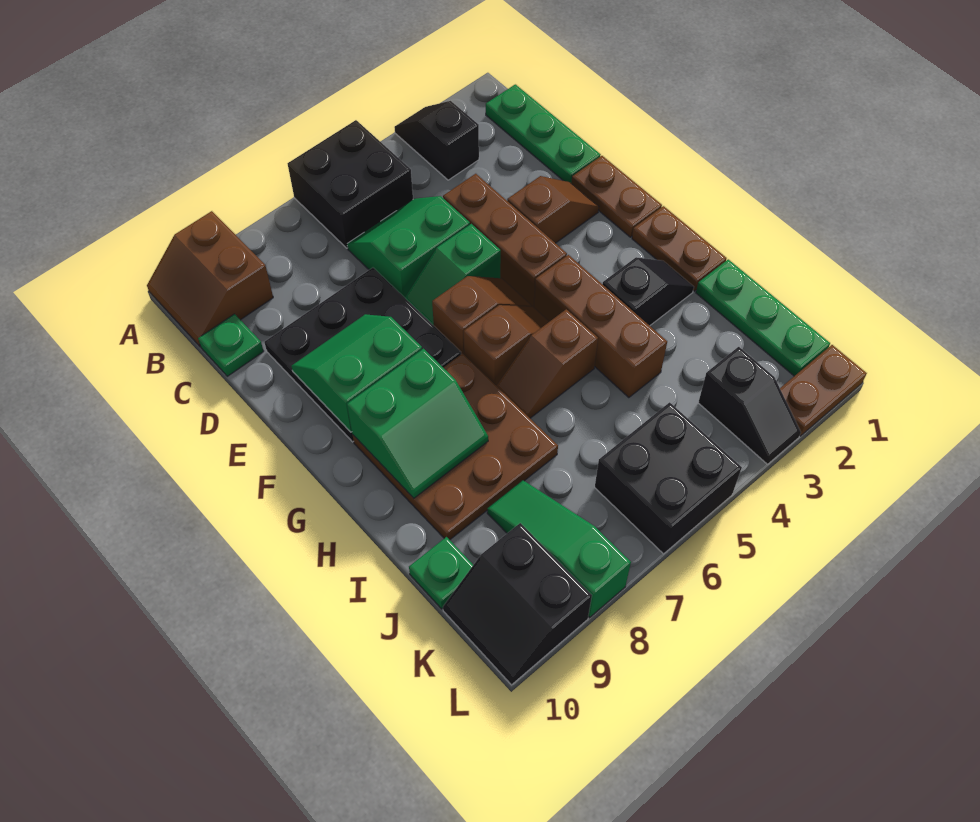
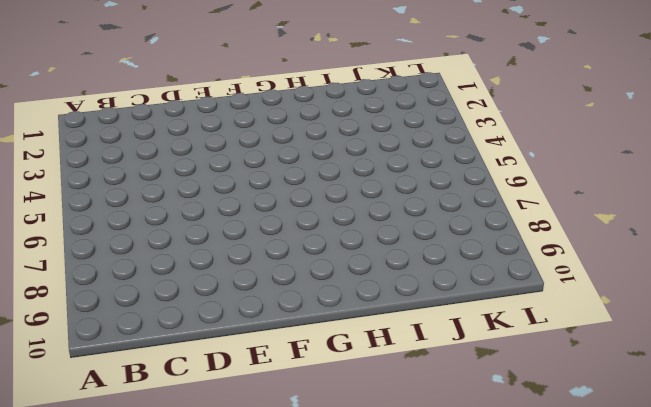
none -> black slope A3:B3 level 1 top B
none -> black brick A5:B6 level 1
none -> brown slope A9:B10 level 1 top 9

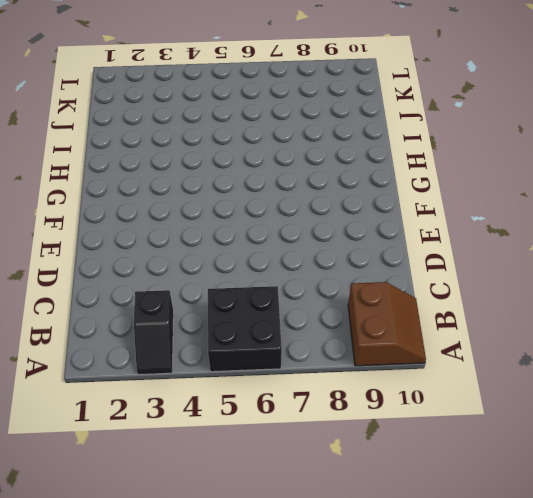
none -> green plate B1:D1 level 1
none -> green slope C5:D6 level 1 top D
none -> green plate C10 level 1

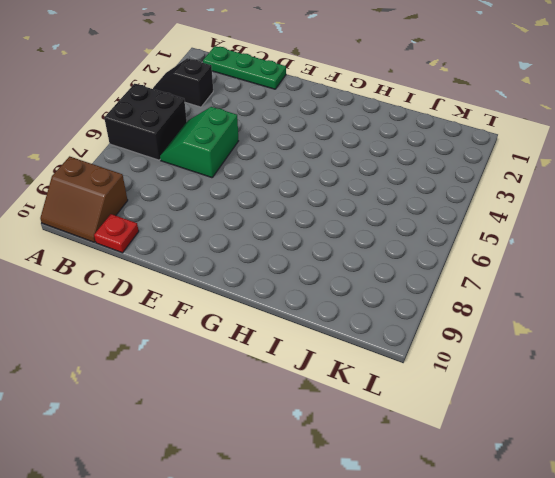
red plate C10 level 1 -> green plate C10 level 1
none -> brown brick D4:F4 level 1
none -> black plate D7:F9 level 1
none -> brown plate E1:F1 level 1

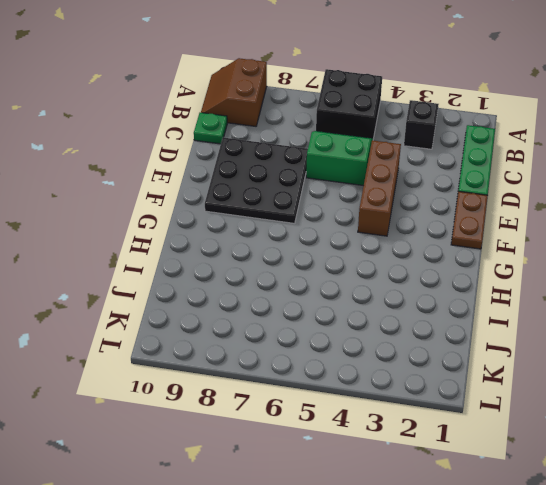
none -> brown slope E2:E3 level 1 top 3
none -> green slope E5:E6 level 1 top 5
none -> brown slope F5:F6 level 1 top 6

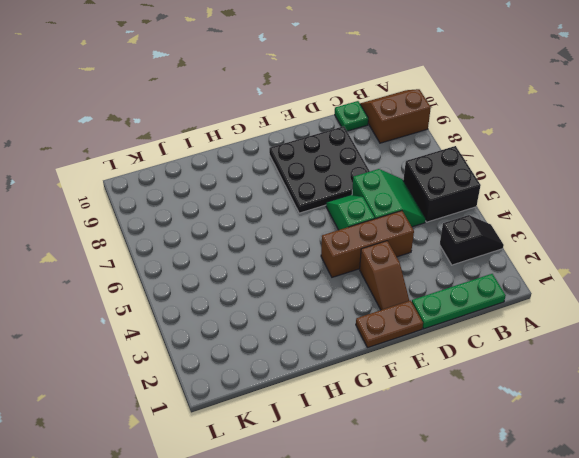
none -> brown slope F5:F6 level 1 top 6
none -> brown plate G1:H1 level 1
none -> brown brick G4:I4 level 1

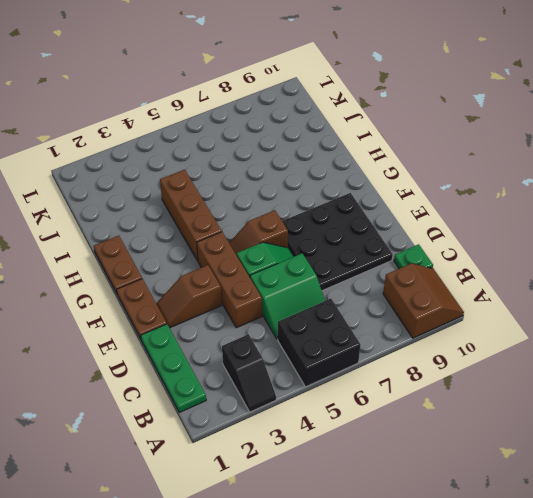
none -> brown slope G5:G6 level 1 top 6
none -> brown plate G7:I9 level 1
none -> black slope H2:H3 level 1 top 3

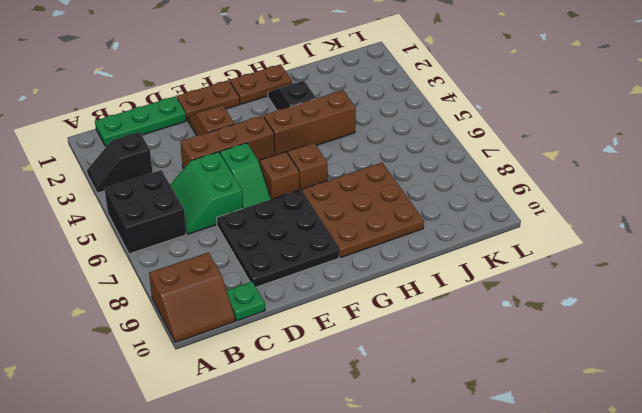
none -> brown slope H5:H6 level 1 top 5
none -> green plate I1:K1 level 1
none -> green slope J8:L8 level 1 top L

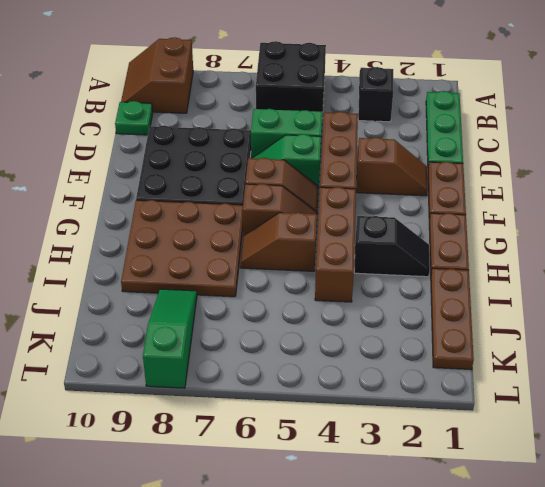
brown plate I1:K1 level 1 -> green plate I1:K1 level 1
none -> green plate J10 level 1
none -> black slope K3:L3 level 1 top K
none -> black brick K5:L6 level 1

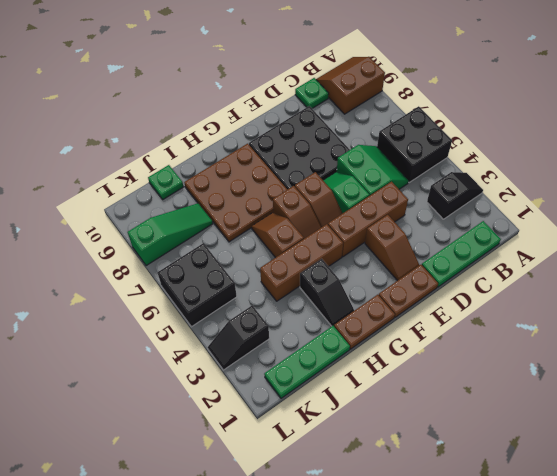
none -> black slope K9:L10 level 1 top 9
none -> brown plate L1:L2 level 1
none -> green slope E8:F9 level 2 top F

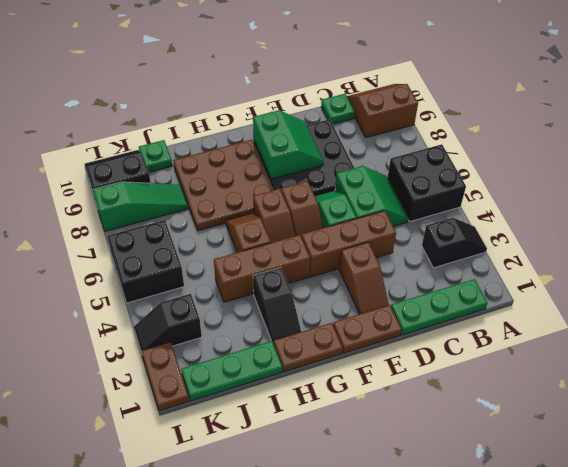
none -> green slope G8:H9 level 2 top G

